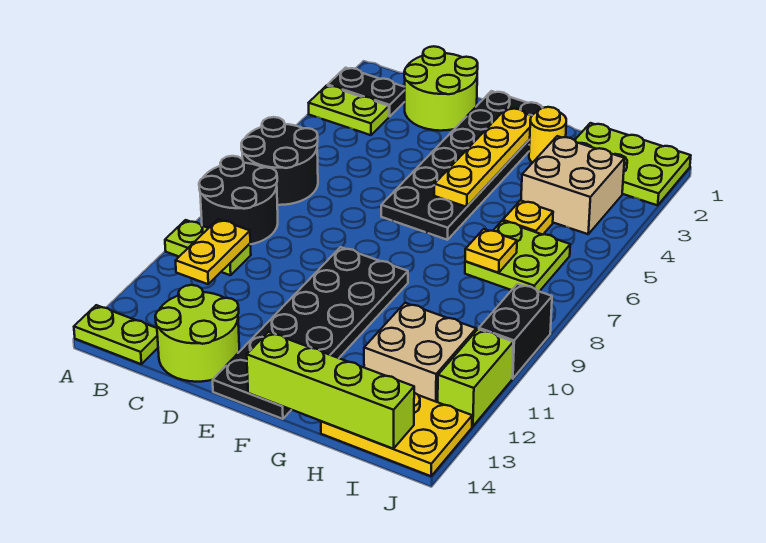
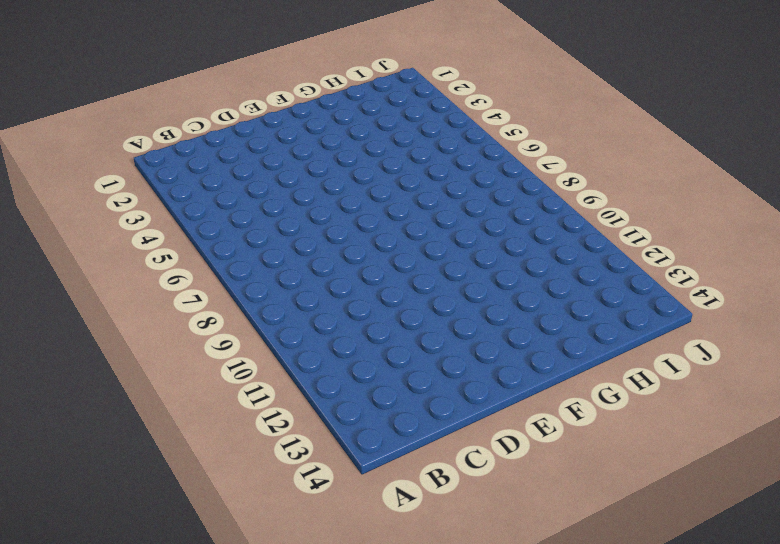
none -> black plate A2:B2 level 1
none -> lime plate A3:B3 level 1
none -> black round brick A6:B7 level 1

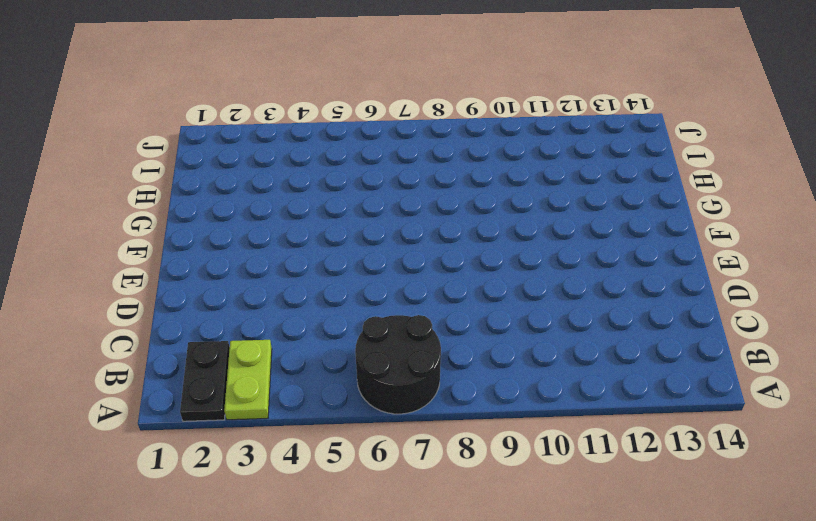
none -> black round brick A8:B9 level 1
none -> lime plate A10:B10 level 1
none -> lime plate A14:B14 level 1

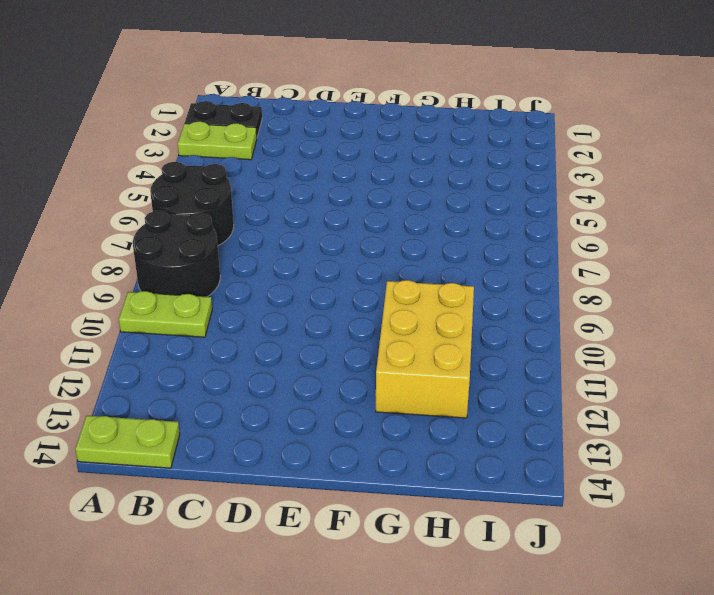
yellow brick G10:H12 level 1 -> tan brick H11:I12 level 1
none -> lime round brick C1:D2 level 1
none -> lime round brick C13:D14 level 1
none -> black plate E1:F6 level 1

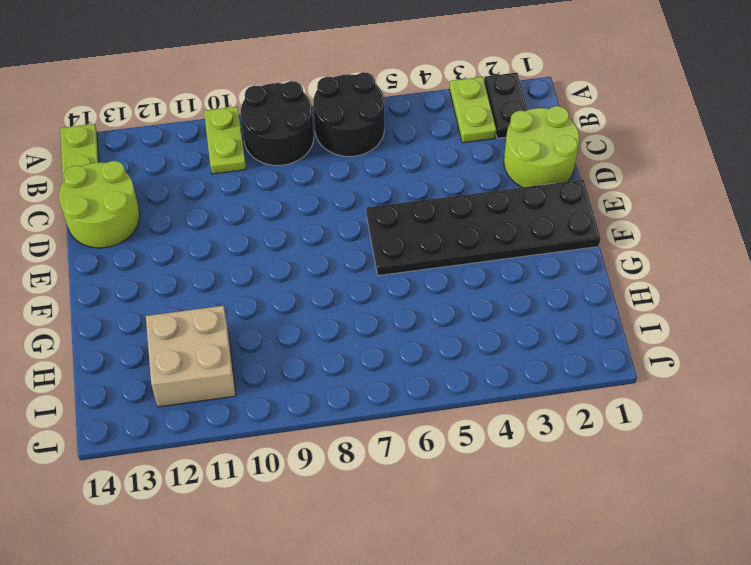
none -> black plate E9:F14 level 1
none -> yellow round brick G2 level 1
none -> lime plate H1:J2 level 1

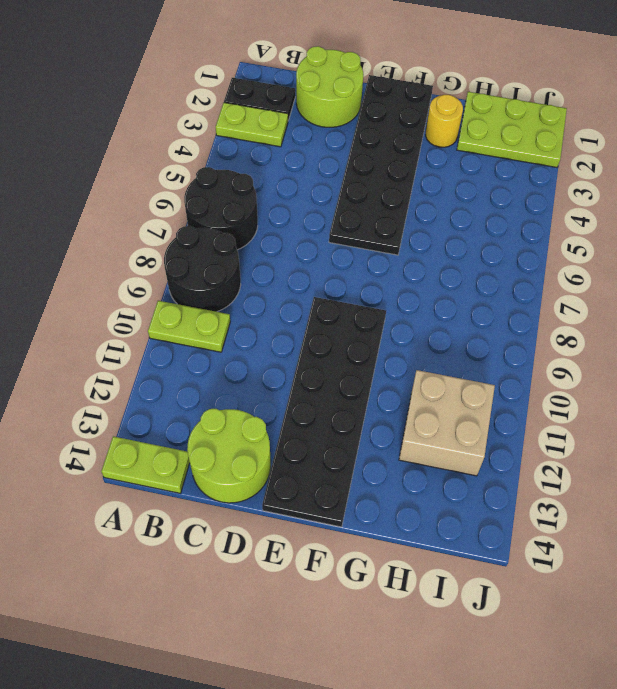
none -> tan brick H3:I4 level 1
none -> yellow plate H5 level 1
none -> lime plate H6:I7 level 1

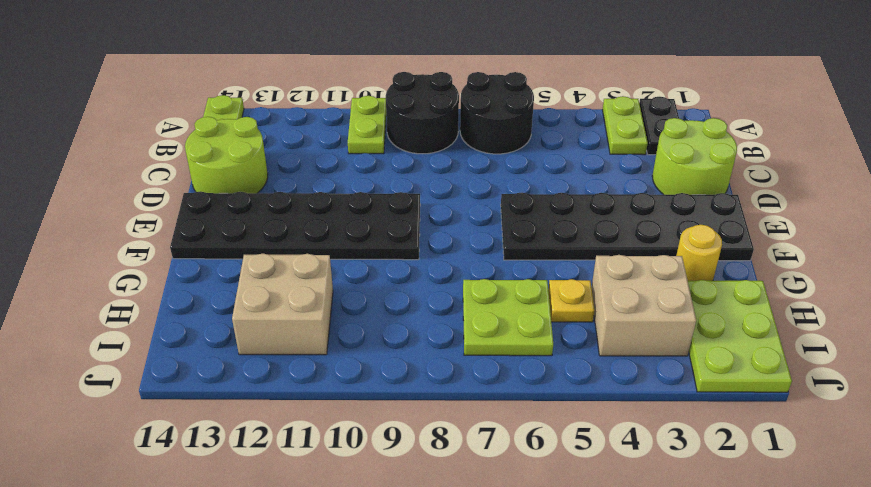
none -> yellow plate H13:J14 level 1
none -> black brick J9:J10 level 1
none -> lime brick J11:J12 level 1

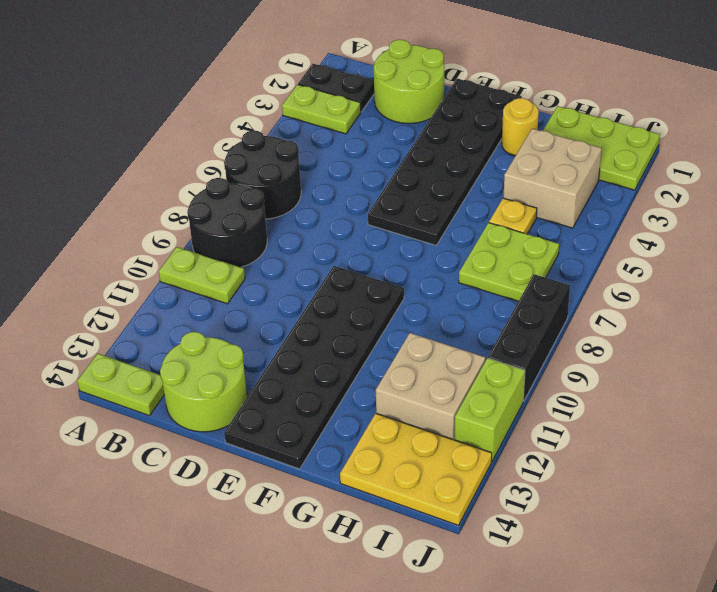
black brick J8:J10 level 1 -> black brick J9:J10 level 1
none -> yellow plate B10:B11 level 2
none -> yellow plate F2:F5 level 2
none -> lime brick F14:I14 level 2

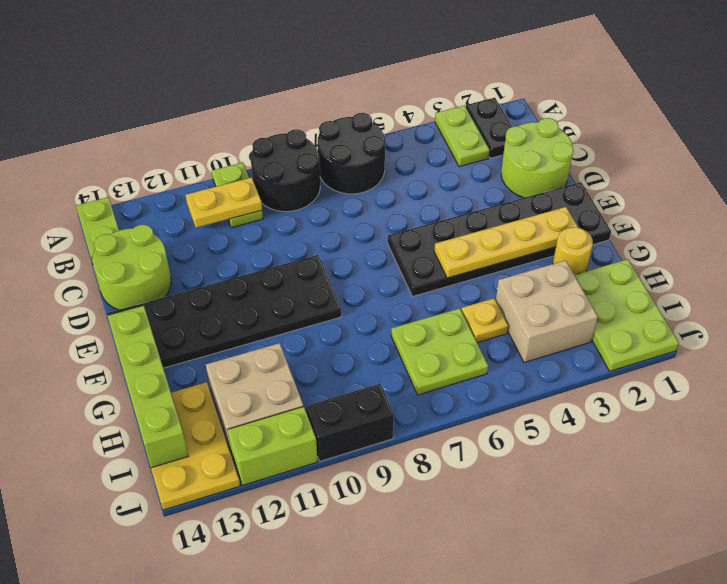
none -> yellow plate H7 level 2

